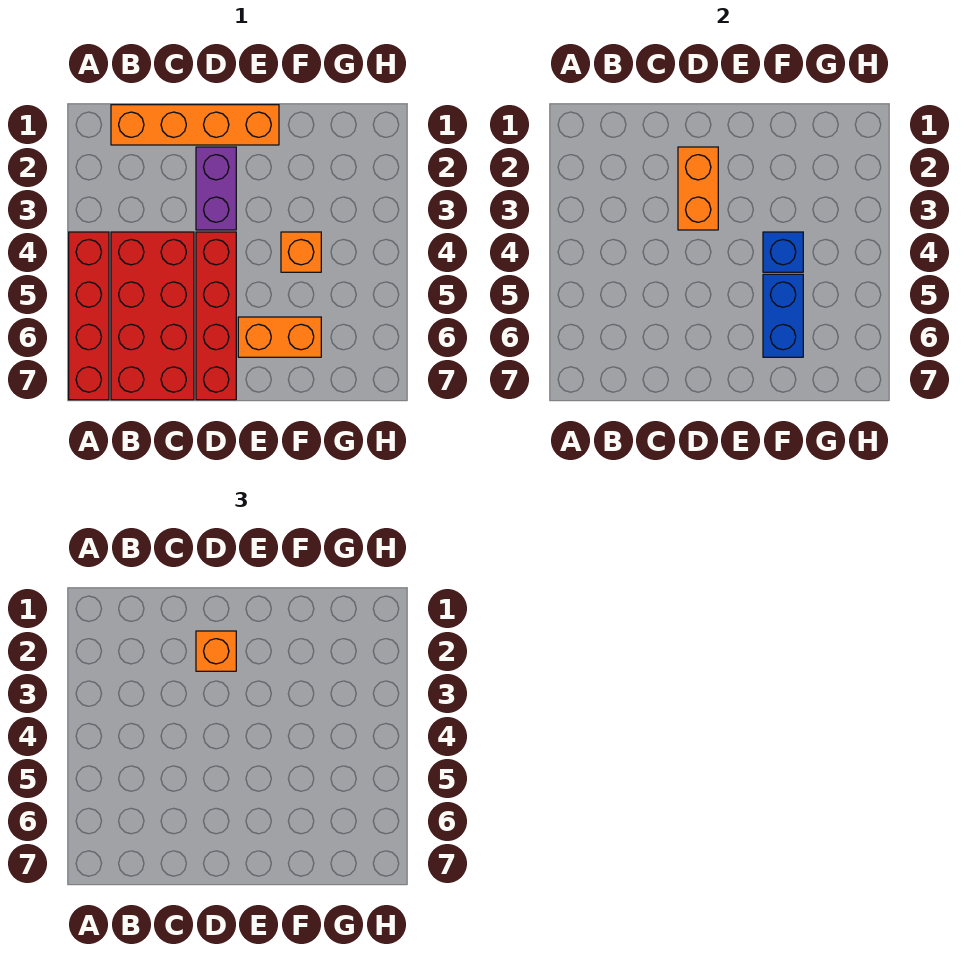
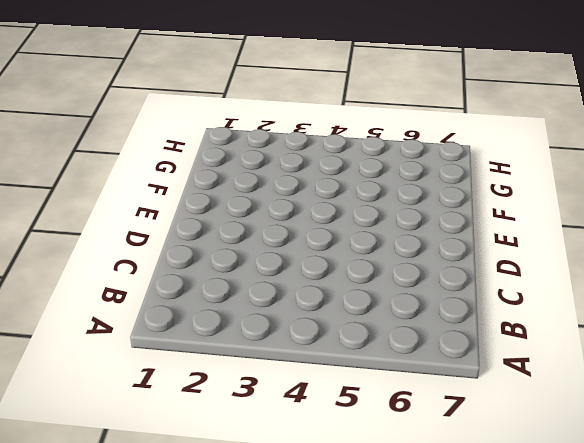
none -> red brick A4:A7 level 1
none -> orange brick B1:E1 level 1

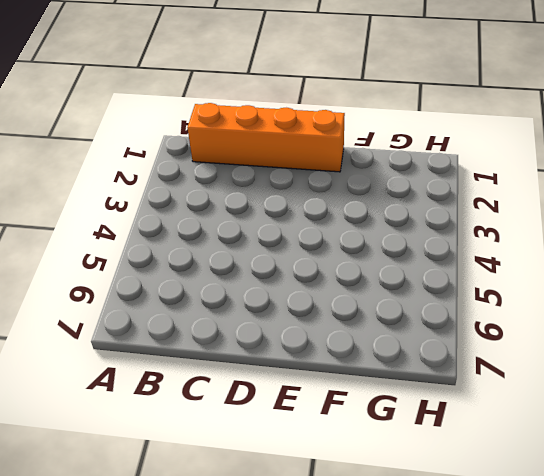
none -> red brick A4:A7 level 1
none -> red brick B4:C7 level 1

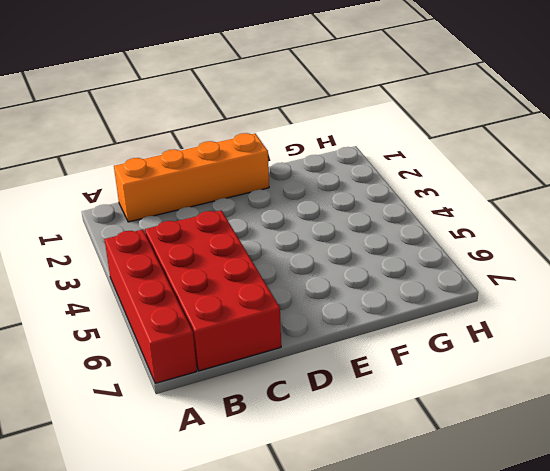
none -> purple brick D2:D3 level 1
none -> red brick D4:D7 level 1

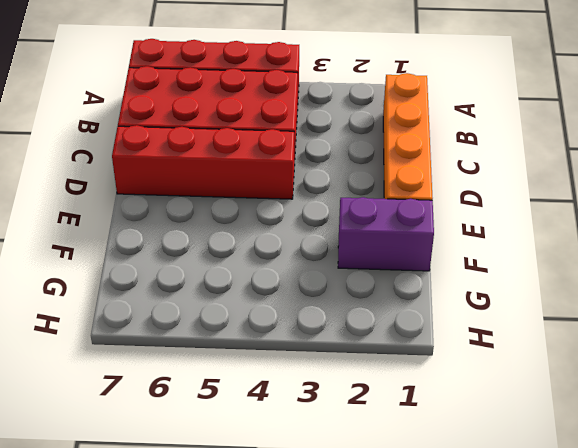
purple brick F1:F2 level 1 -> purple brick D2:D3 level 1
none -> orange brick E6:F6 level 1
none -> orange brick F4 level 1

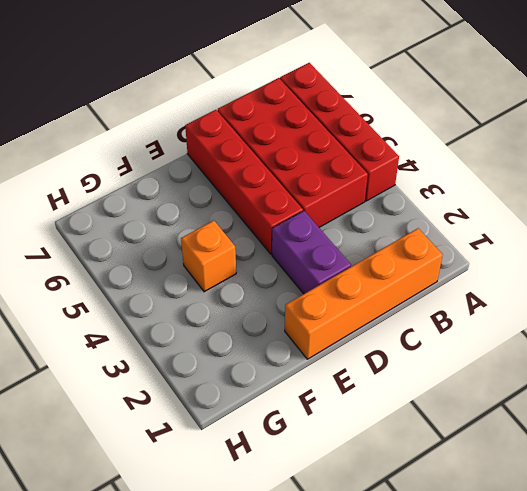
none -> orange brick E6:F6 level 1
none -> orange brick D2:D3 level 2

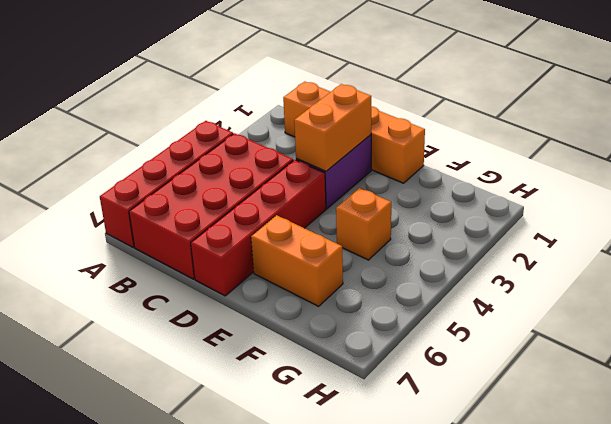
none -> blue brick F4 level 2
none -> blue brick F5:F6 level 2

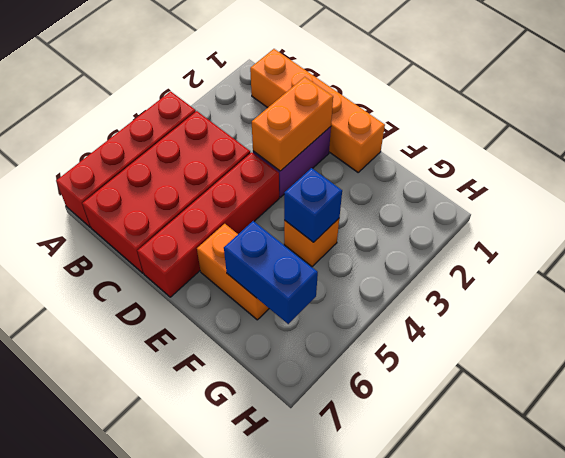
blue brick F6:G6 level 2 -> blue brick F5:F6 level 2
none -> orange brick D2 level 3

